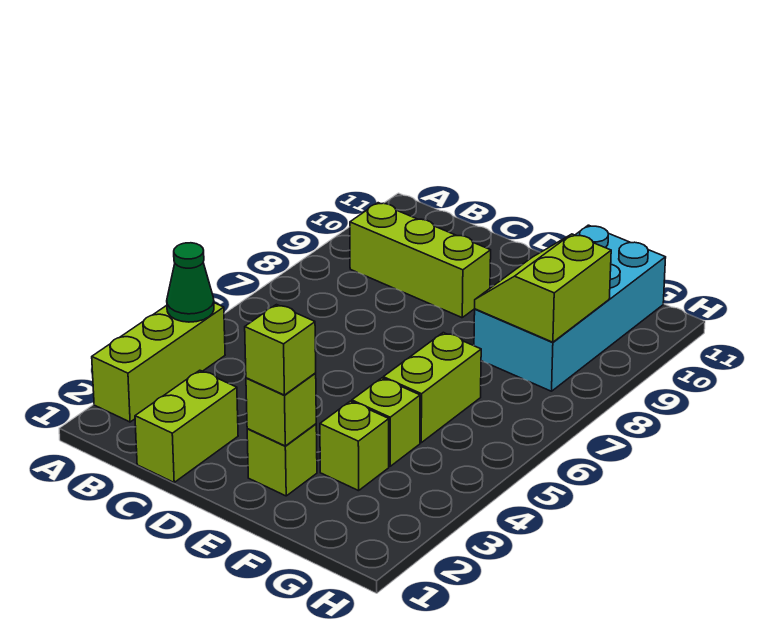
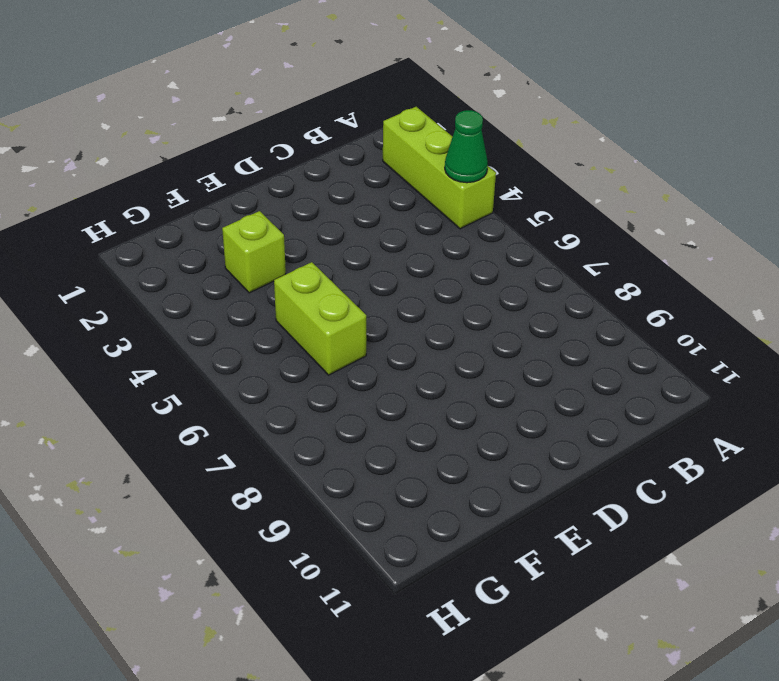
none -> lime brick B9:D9 level 1
none -> lime brick C1:C2 level 1
none -> lime brick E2 level 1

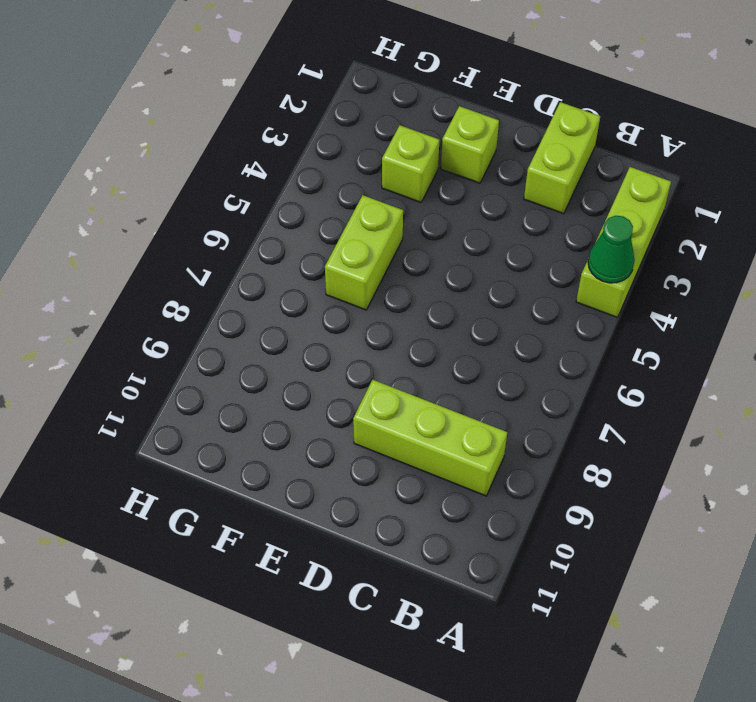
none -> lime brick F4 level 1
none -> cyan brick F8:G11 level 1
none -> lime brick E2 level 2

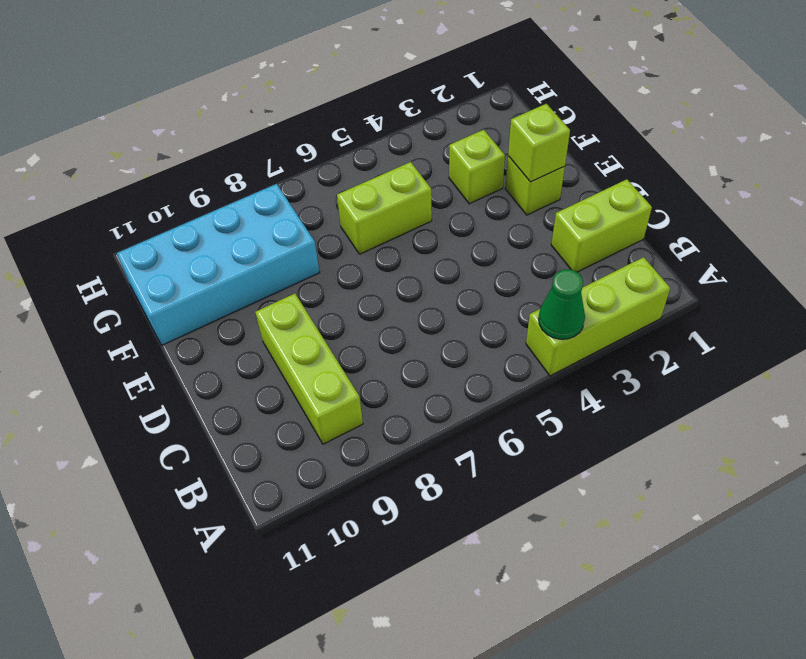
none -> lime brick F4 level 1
none -> lime slope F8:G9 level 2 top G
none -> lime brick E2 level 3

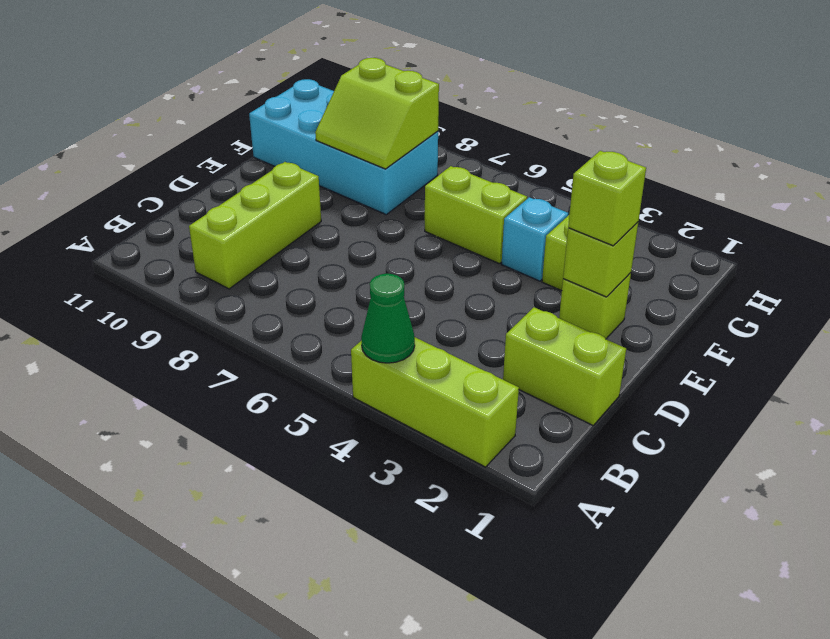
cyan brick F4 level 1 -> lime brick F4 level 1

